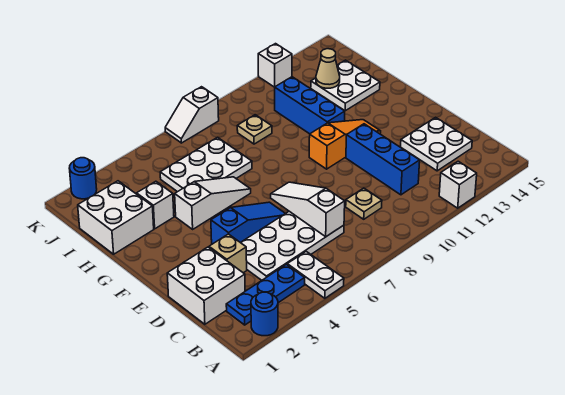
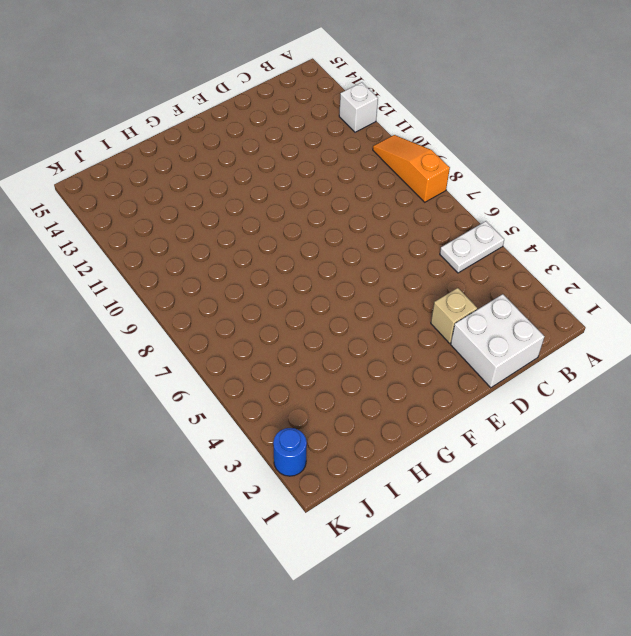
orange slope A8:A10 level 1 top 8 -> orange slope F10:F12 level 1 top 10
none -> blue round brick A2 level 1
none -> blue plate B2:B4 level 1
none -> white plate C4:D7 level 1

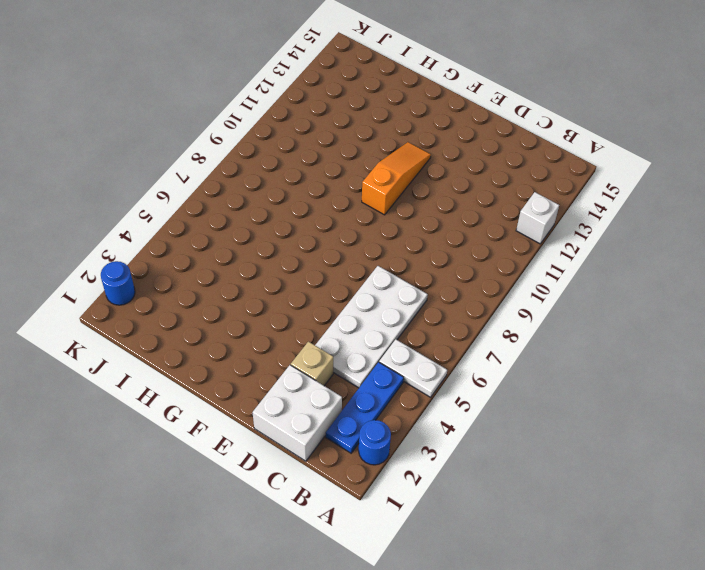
none -> tan plate C9 level 1
none -> blue brick C11:E11 level 1
none -> white plate C13:D14 level 1

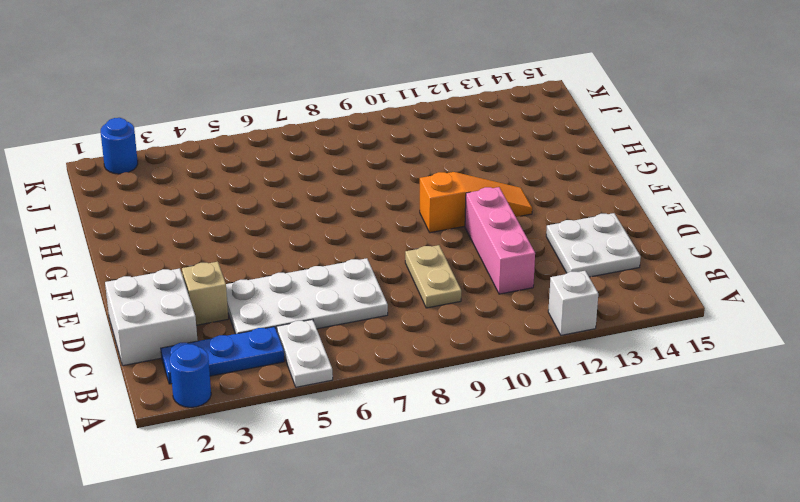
tan plate C9:D9 level 1 -> tan plate C9 level 1
pink brick C11:E11 level 1 -> blue brick C11:E11 level 1
none -> blue slope E4:E6 level 1 top 4
none -> white slope G4:G6 level 1 top 4
none -> blue brick G11:I11 level 1

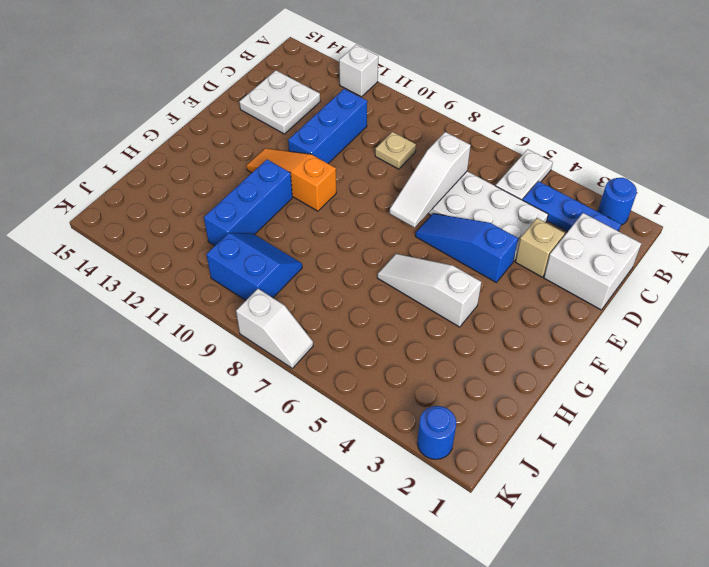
blue slope I9:J10 level 1 top J -> tan plate I9 level 1
none -> white brick H1:I2 level 1
none -> white brick H3 level 1
none -> white plate H5:I7 level 1

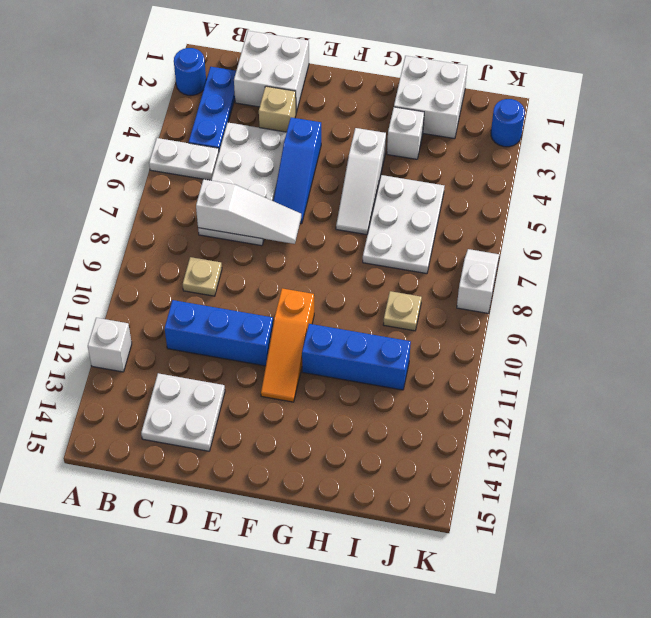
none -> white plate H13:I14 level 1
none -> white brick K12 level 1
none -> tan cone I13 level 2

